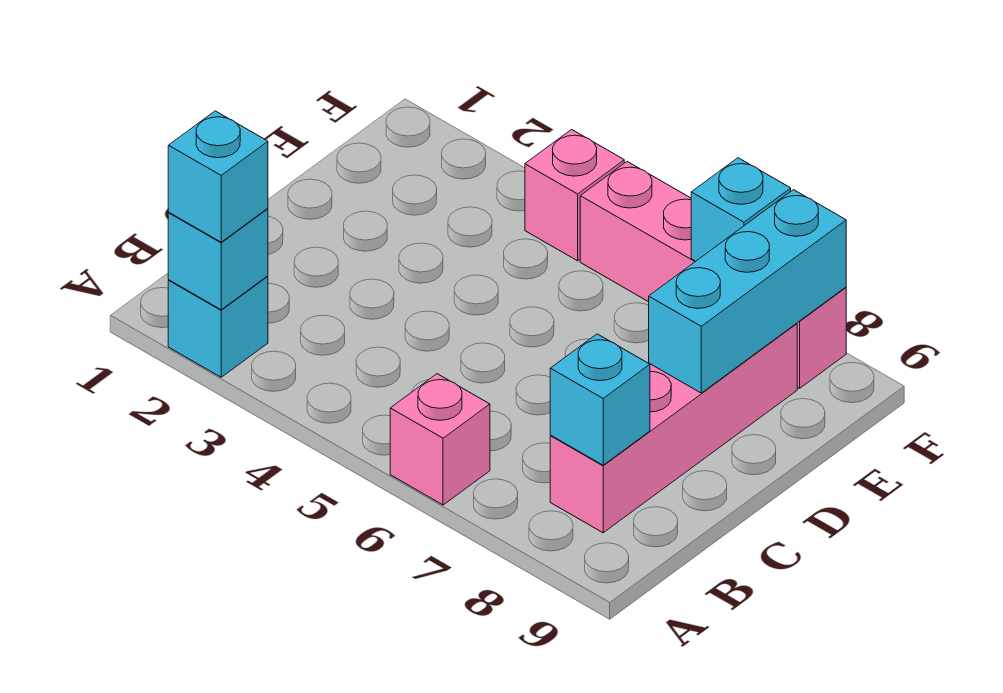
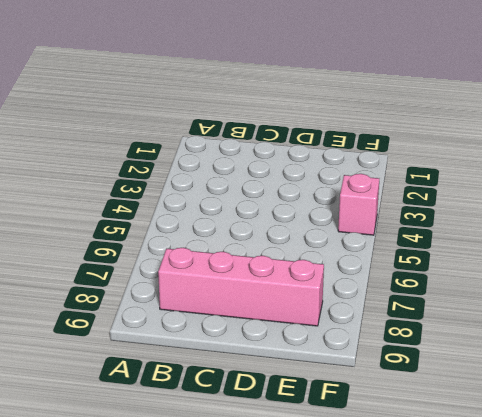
none -> cyan brick A2 level 1
none -> pink brick A6 level 1

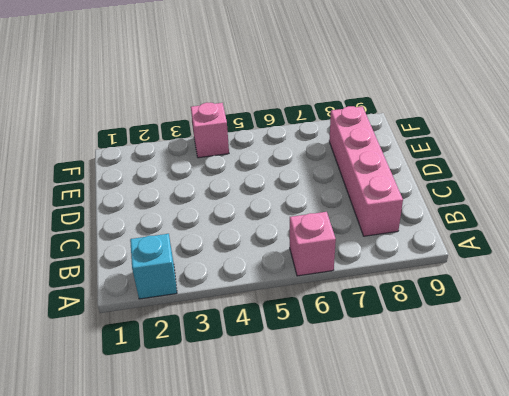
none -> pink brick F5:F8 level 1
none -> cyan brick A2 level 2

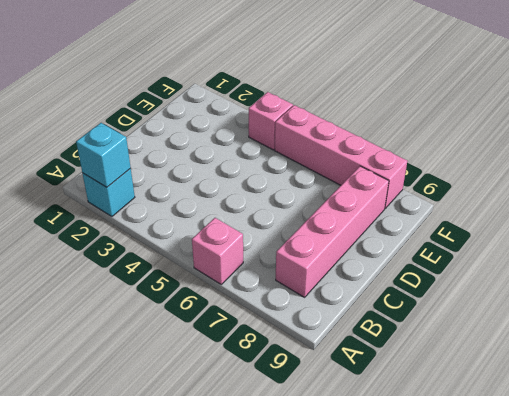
none -> cyan brick B8 level 2
none -> cyan brick D8:F8 level 2

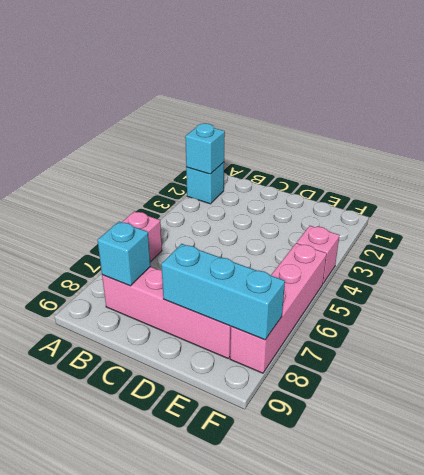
none -> cyan brick F7 level 2
none -> cyan brick A2 level 3

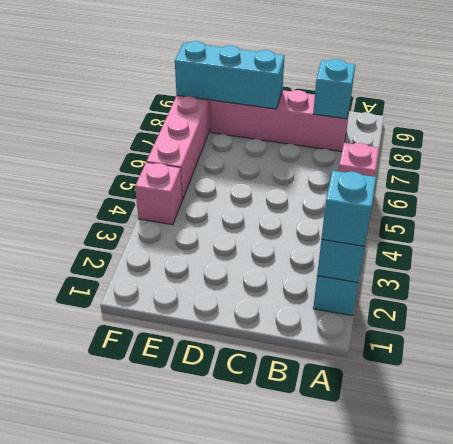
none -> cyan brick F7 level 2

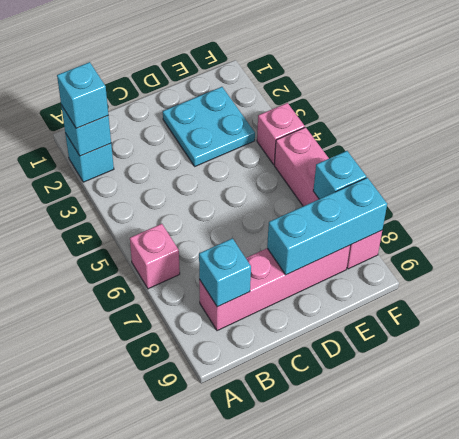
cyan plate D2:E3 level 1 -> none

